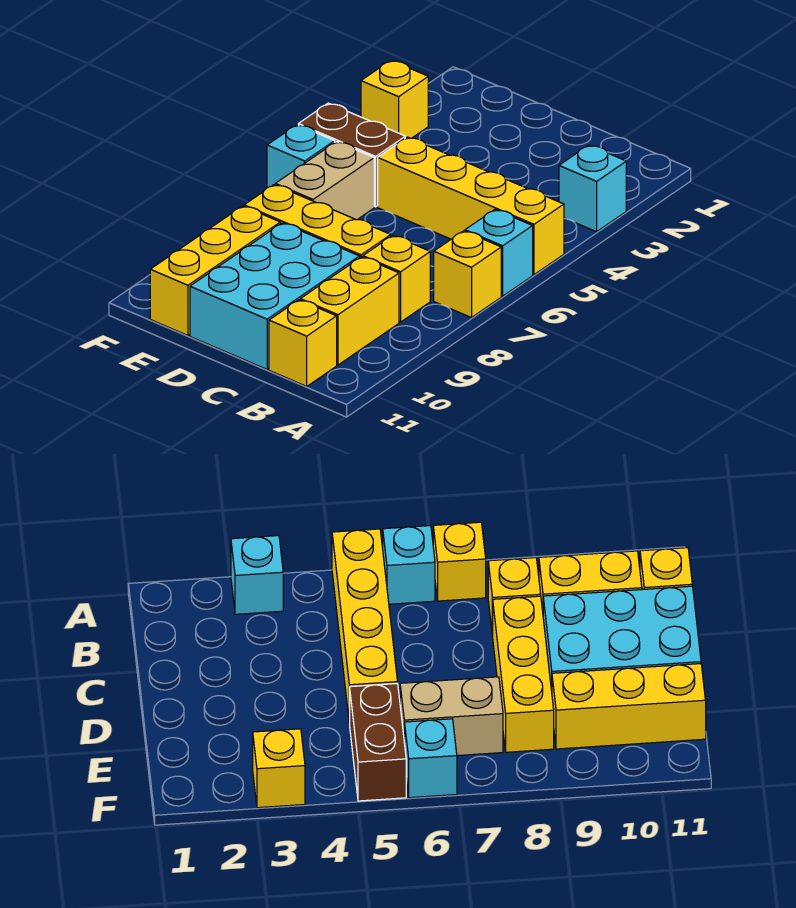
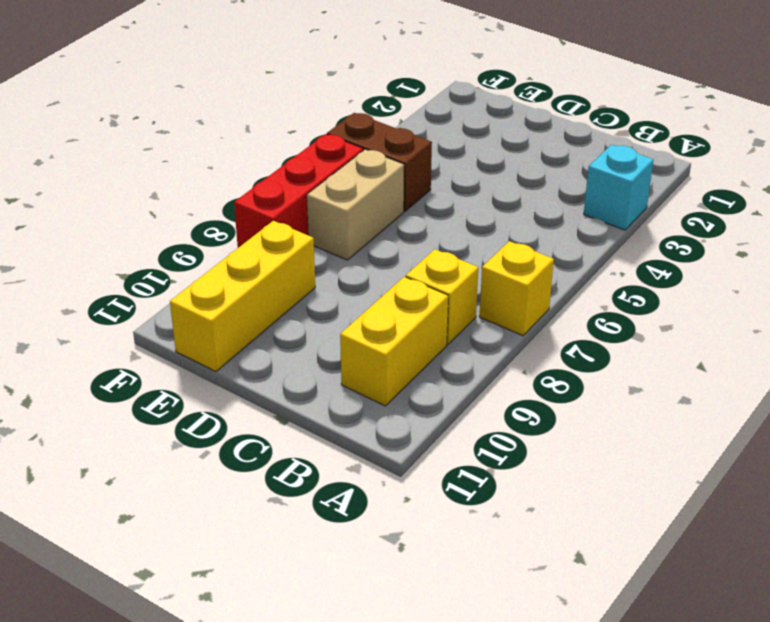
red brick F6:F8 level 1 -> cyan brick F6 level 1
none -> yellow brick A5:D5 level 1
none -> cyan brick A6 level 1
none -> yellow brick B11 level 1

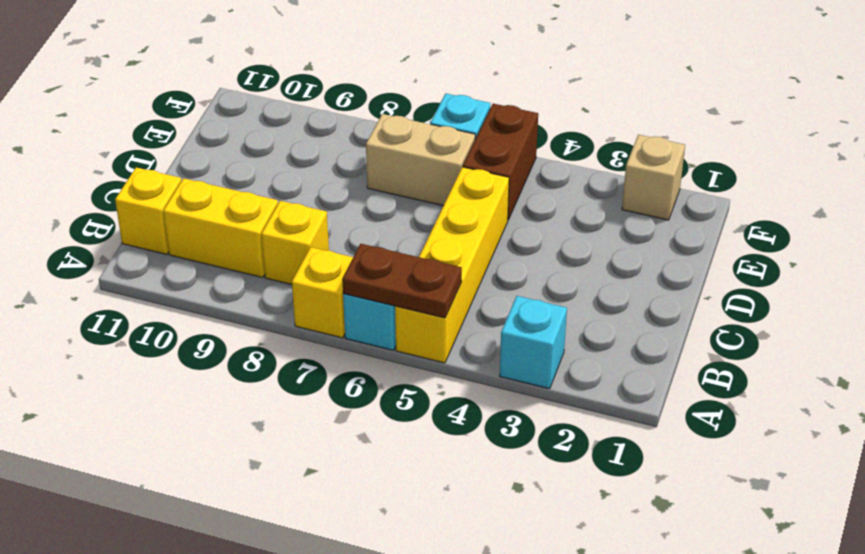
brown plate A5:A6 level 2 -> none
tan brick F2 level 1 -> none
none -> yellow brick C8:E8 level 1
none -> cyan brick C9:D11 level 1
none -> yellow brick E9:E11 level 1

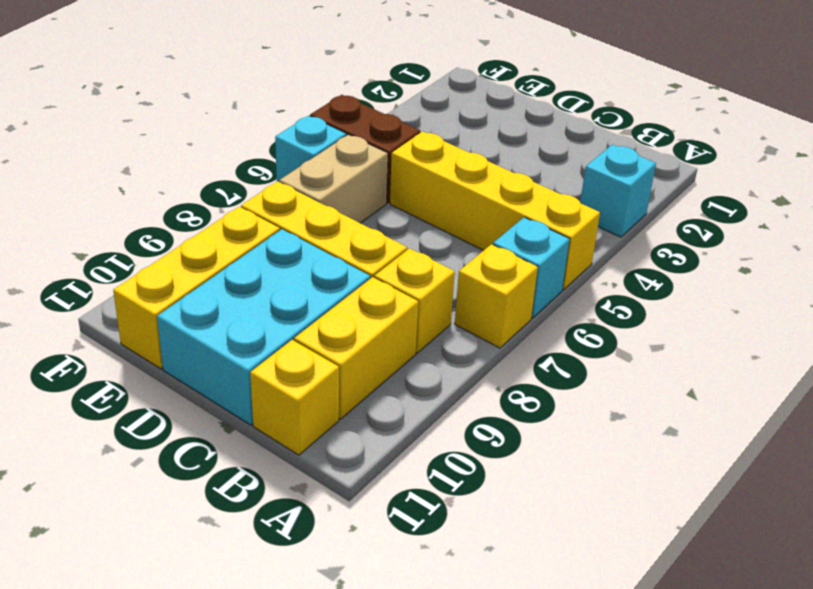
none -> yellow brick F3 level 1

